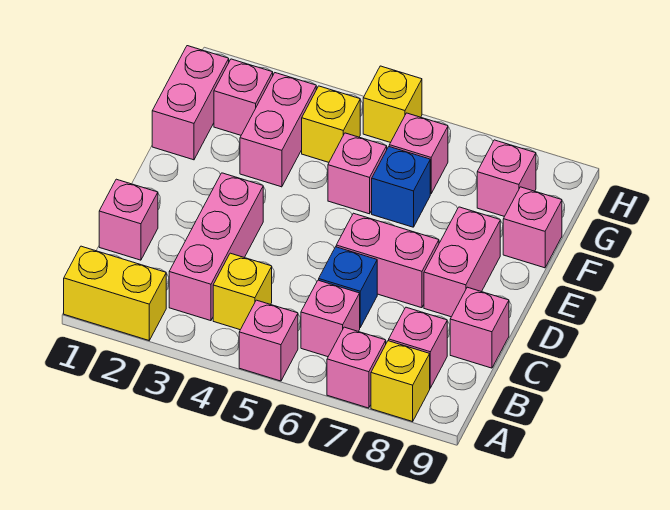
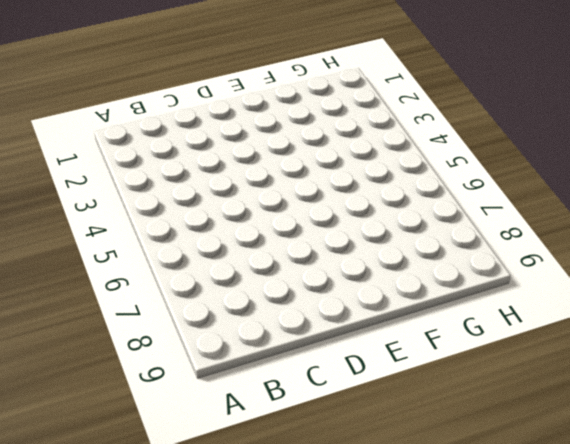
none -> yellow brick A1:A2 level 1
none -> pink brick A5 level 1
none -> pink brick A7 level 1

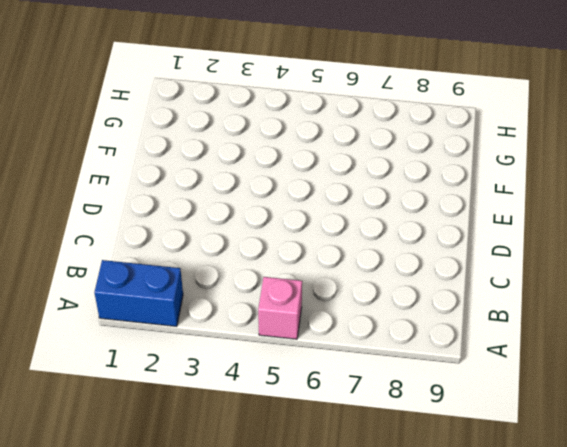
blue brick A1:A2 level 1 -> yellow brick A1:A2 level 1
none -> pink brick A7 level 1
none -> yellow brick A8 level 1
none -> pink brick B3:D3 level 1

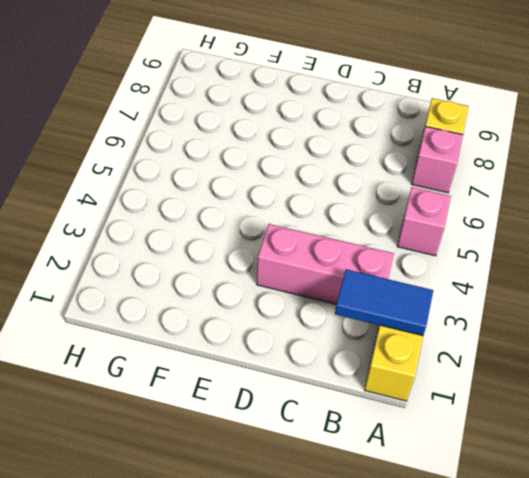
blue tile A2:B2 level 2 -> none
none -> yellow brick B4 level 1
none -> pink brick B6 level 1
none -> pink brick B8 level 1

